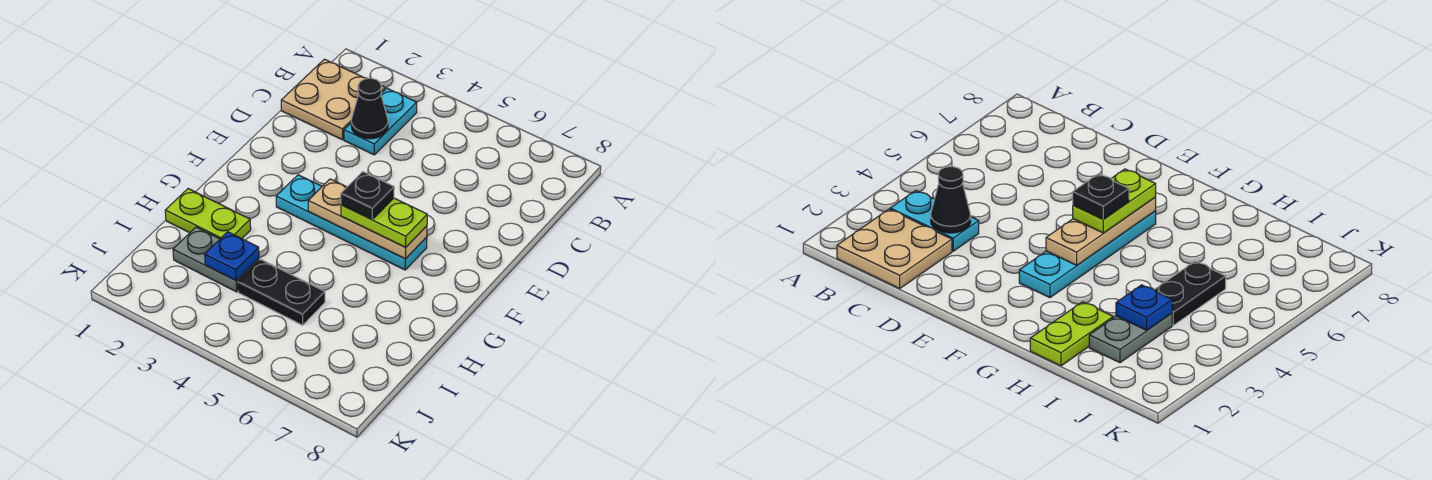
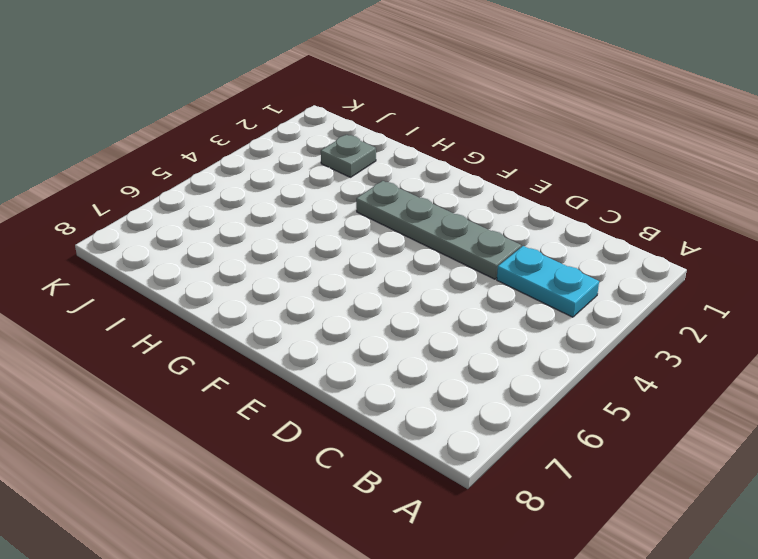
grey plate D3:G3 level 1 -> cyan plate F3:F6 level 1
grey plate I2 level 1 -> grey plate I2:I3 level 1
none -> tan plate B1:C2 level 1
none -> lime plate H1:H2 level 1

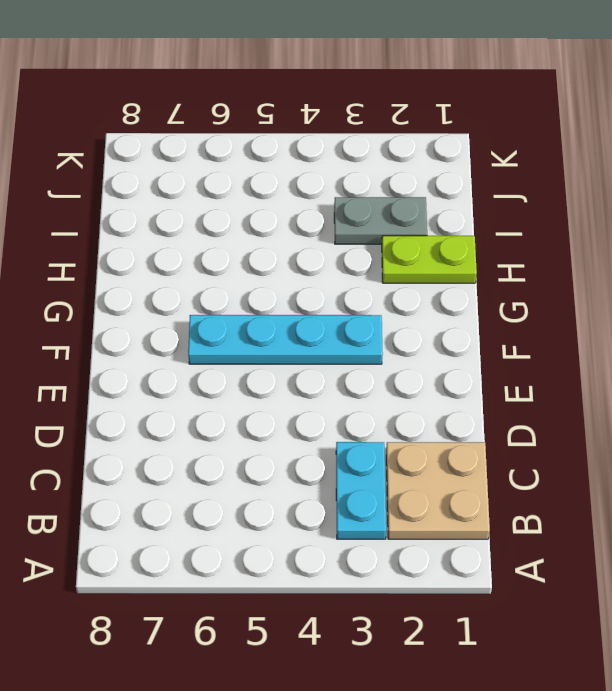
none -> black plate I4:I5 level 1
none -> black cone C3 level 2

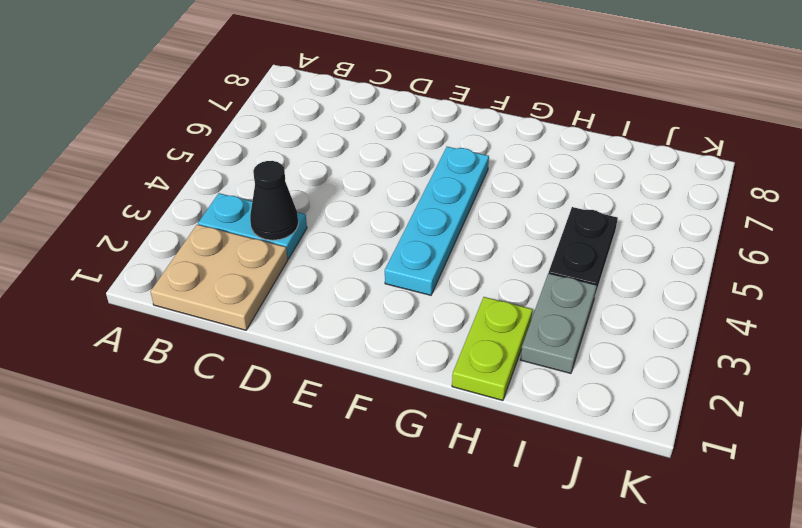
none -> tan plate F4:F6 level 2
none -> blue plate I3 level 2

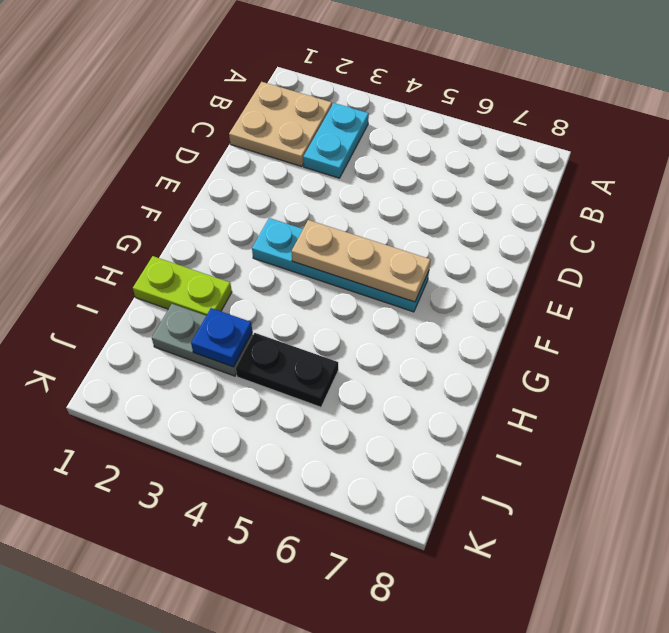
none -> black cone C3 level 2
none -> lime plate F5:F6 level 3

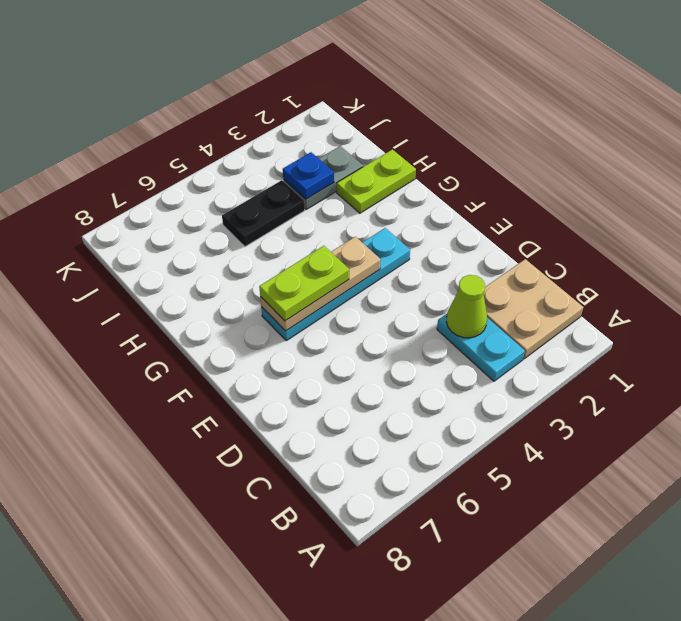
lime cone C3 level 2 -> black cone C3 level 2
none -> black plate F5 level 4

